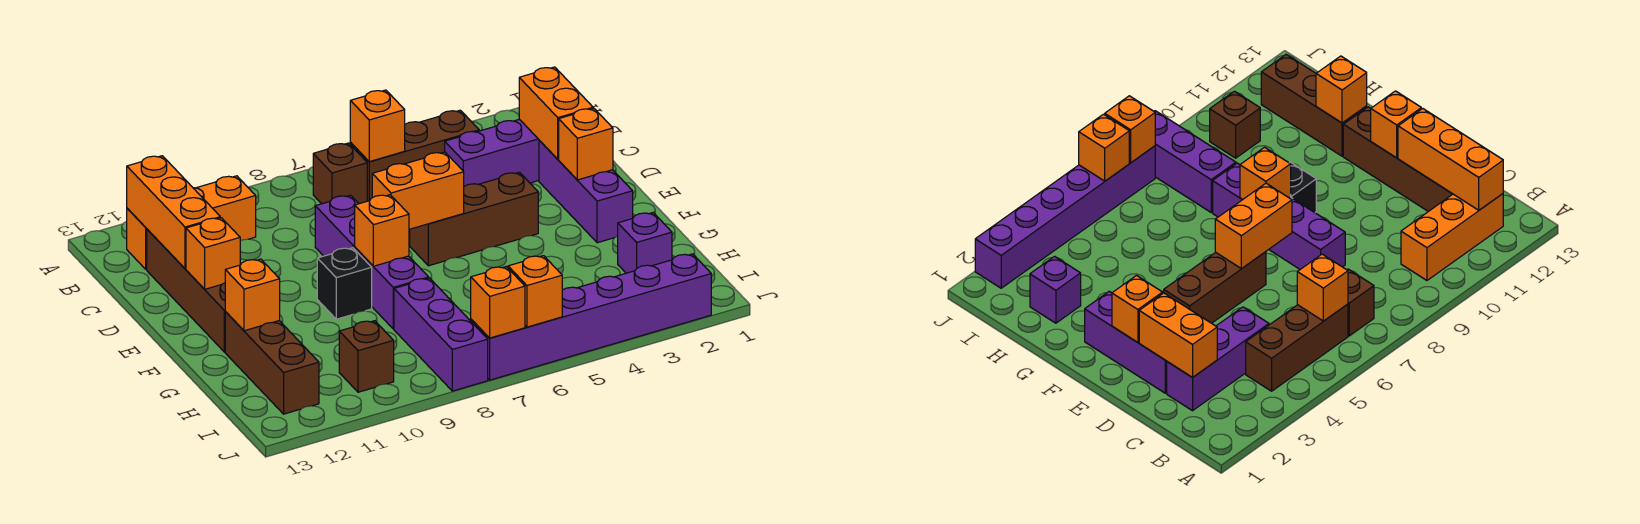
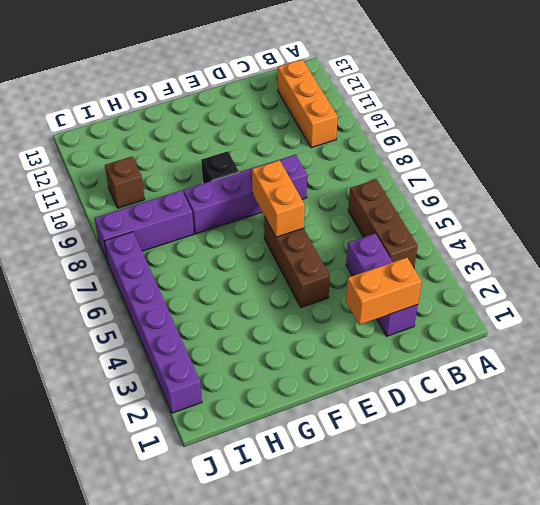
none -> brown brick B7 level 1
none -> brown brick C12:F12 level 1
none -> purple brick D2:F2 level 1

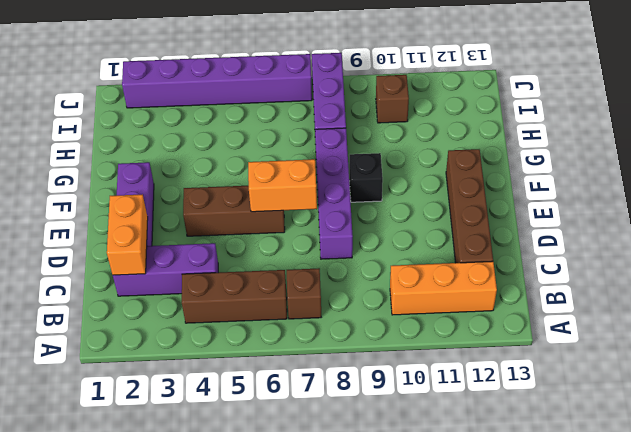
none -> brown brick G12:I12 level 1
none -> purple brick H2 level 1
none -> orange brick B6 level 2

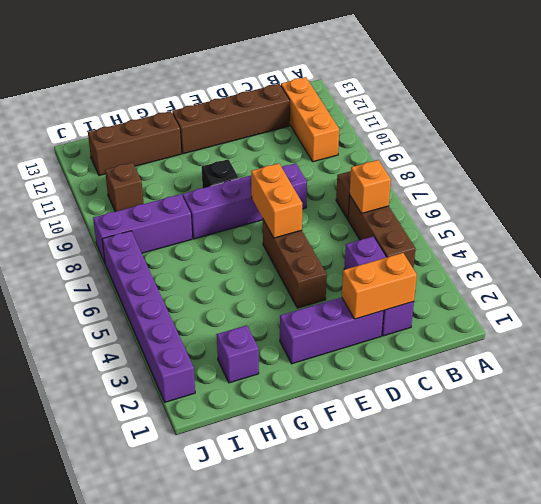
none -> orange brick B12:D12 level 2
none -> orange brick E2 level 2
none -> orange brick E12 level 2

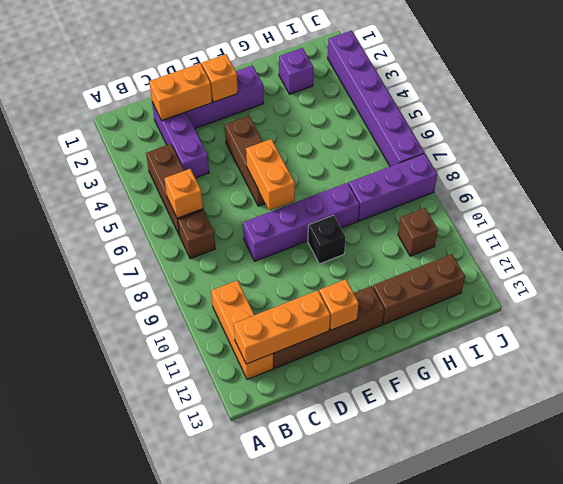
none -> orange brick F8 level 2
none -> orange brick G12 level 2
none -> orange brick J6 level 2

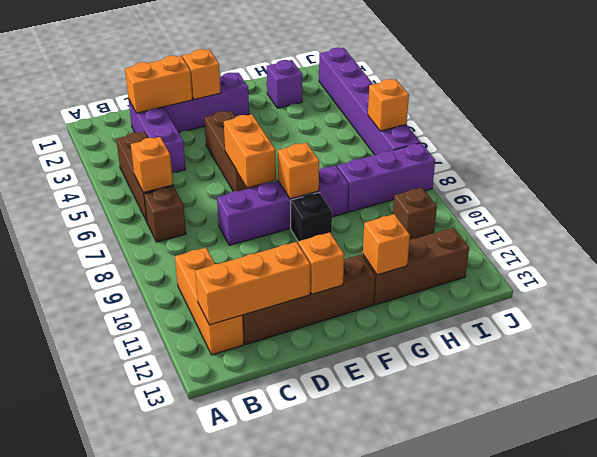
none -> orange brick J7 level 2

